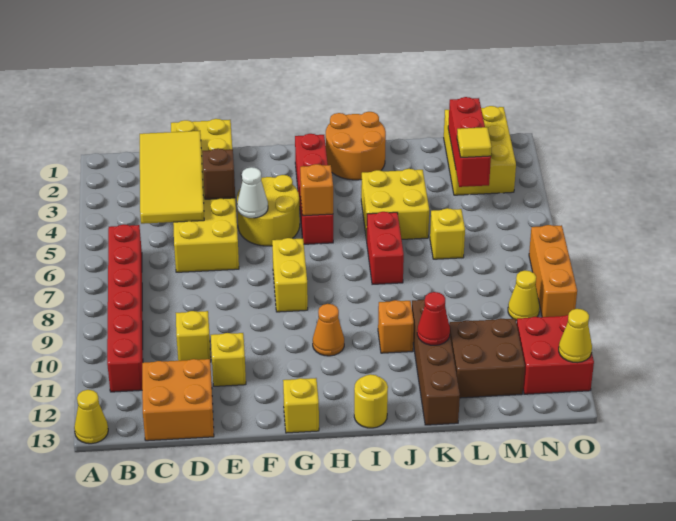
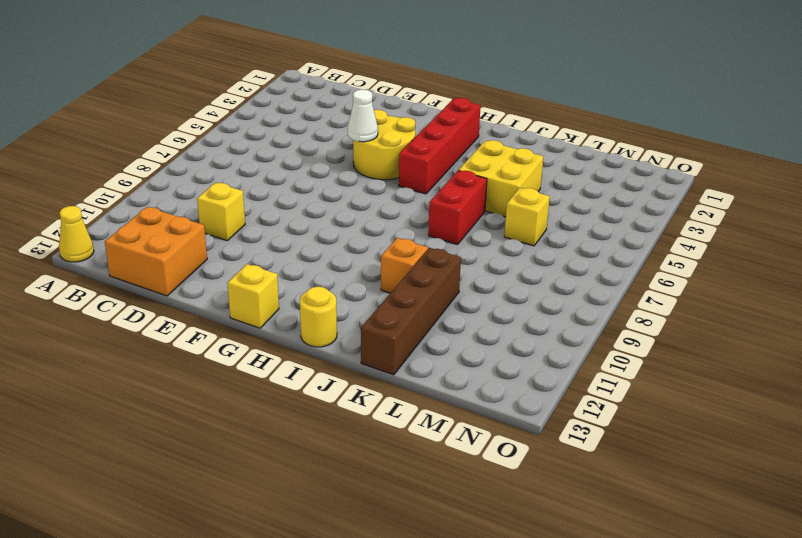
none -> red brick B6:B11 level 1
none -> yellow brick D1:E6 level 1
none -> yellow brick E11 level 1
none -> yellow brick G7:G8 level 1

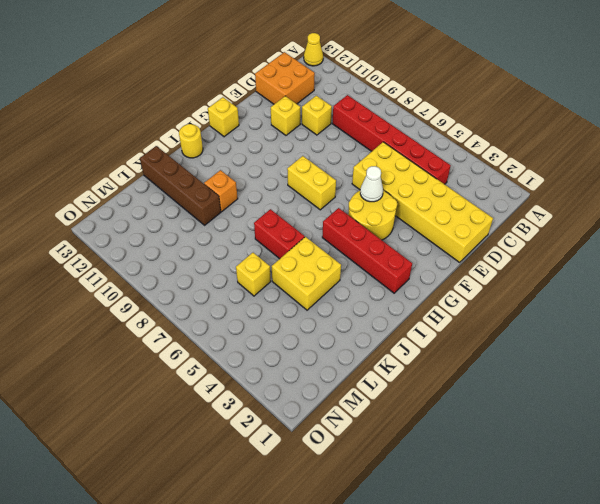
red brick C4:C9 level 1 -> red brick B6:B11 level 1
none -> orange cone H10 level 1
none -> orange round brick I1:J2 level 1
none -> brown brick L11:M12 level 1
none -> yellow brick M1:N3 level 1

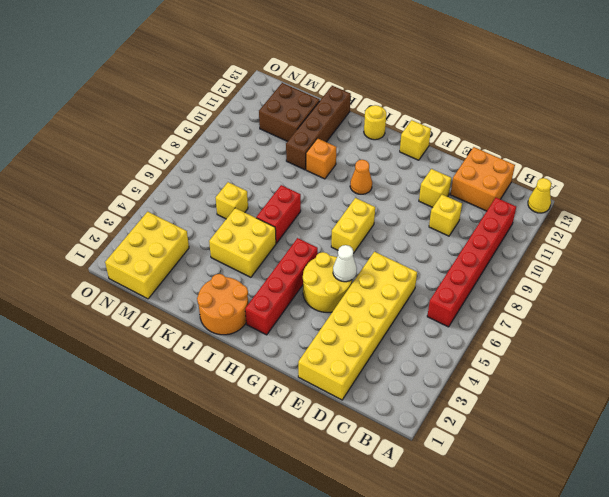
none -> yellow cone N9 level 1
none -> red brick N11:O12 level 1
none -> orange brick O7:O9 level 1
none -> yellow tile C2:D5 level 2

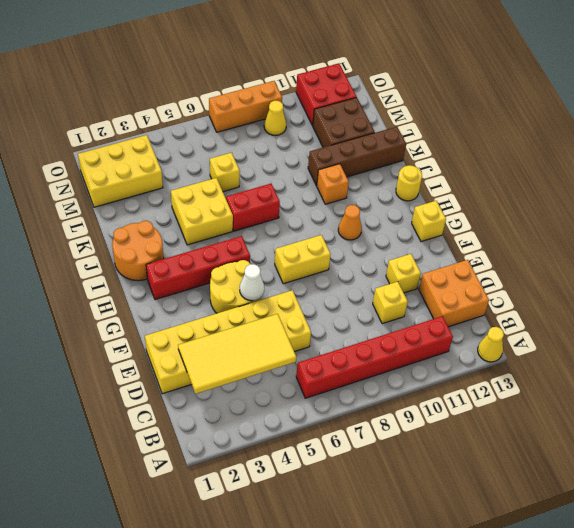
none -> brown brick E4 level 2
none -> orange brick H5 level 2
none -> red cone K11 level 2
none -> red brick M2:M4 level 2

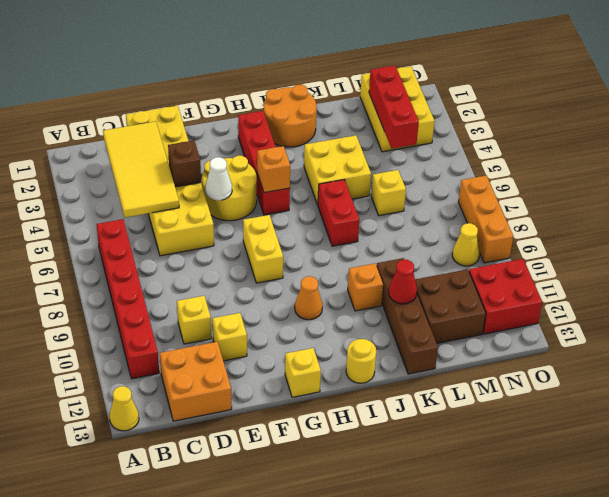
none -> yellow cone O12 level 2
none -> yellow tile M4 level 3

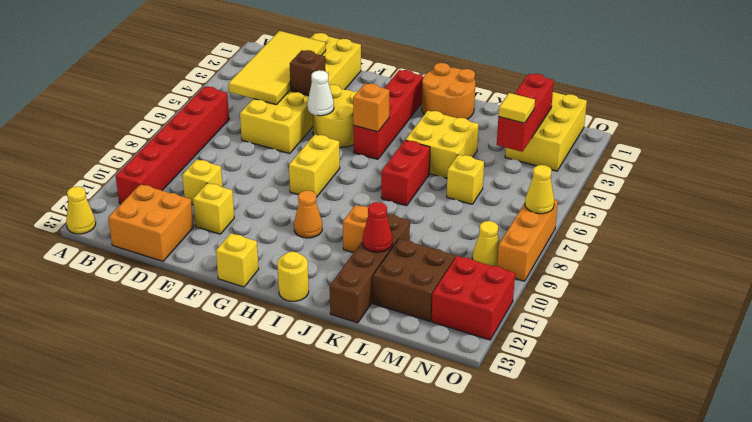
yellow cone O7 level 2 -> yellow cone O12 level 2

